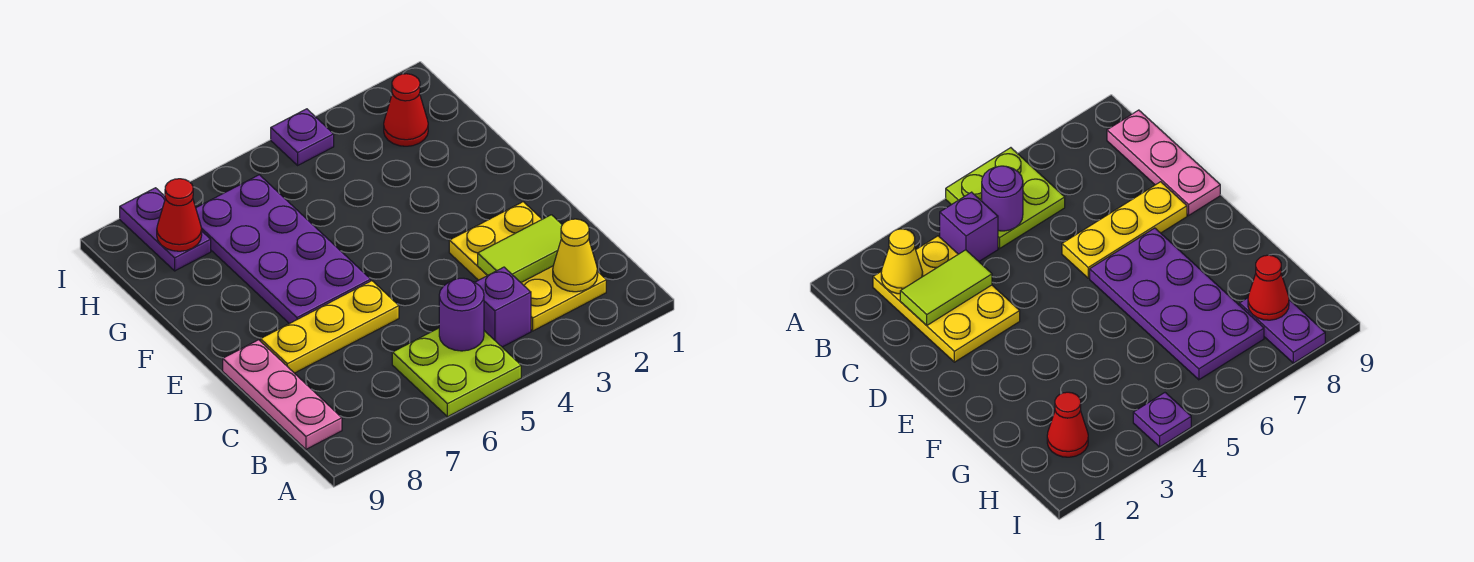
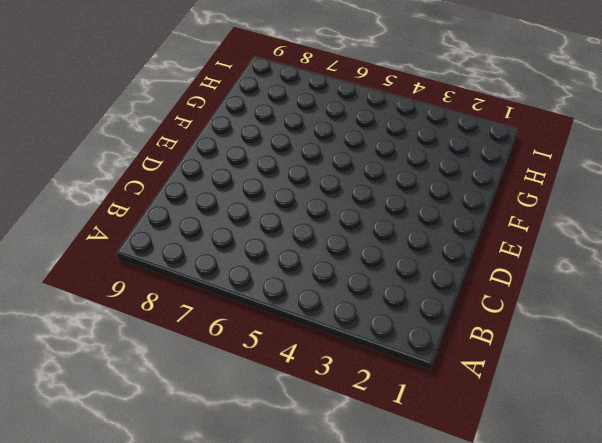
none -> lime plate A5:B6 level 1
none -> yellow plate B2:D3 level 1
none -> purple brick B4 level 1

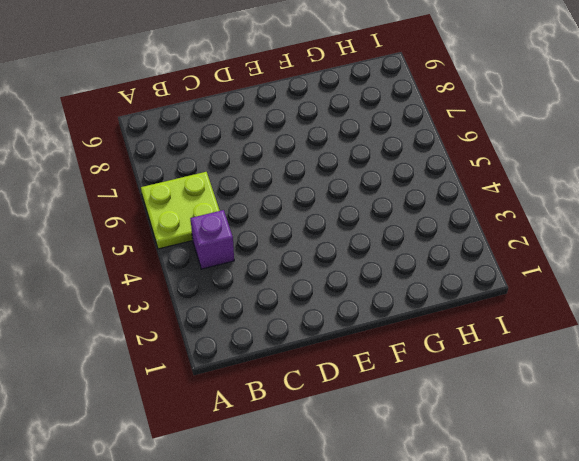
none -> yellow plate B2:D3 level 1
none -> pink plate B9:D9 level 1
none -> yellow plate D6:D8 level 1

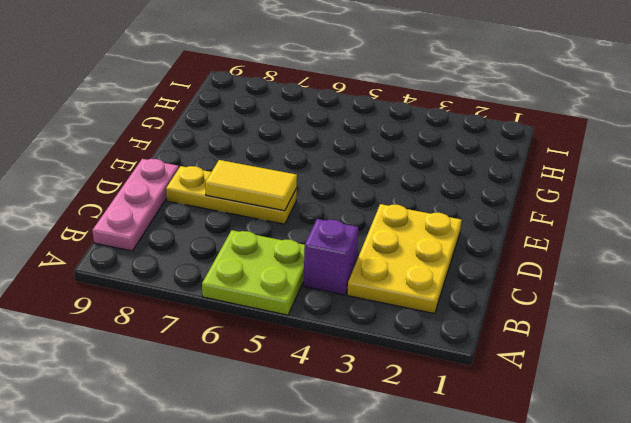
yellow tile D6:D7 level 2 -> none
none -> purple plate E6:H7 level 1
none -> red cone H2 level 1
none -> purple plate H8:I8 level 1

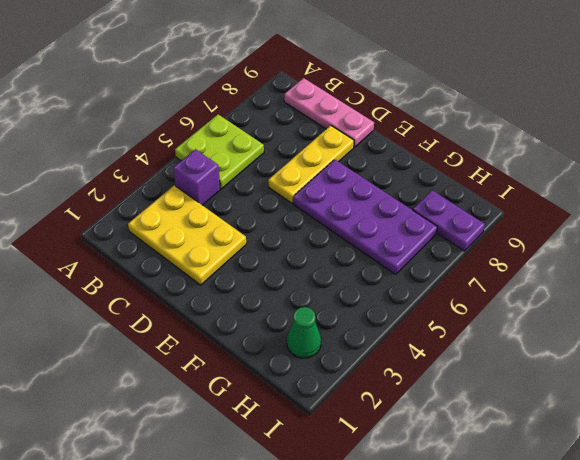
green cone H2 level 1 -> red cone H2 level 1
none -> purple plate I4 level 1
none -> yellow cone B2 level 2
none -> purple round brick B5 level 2

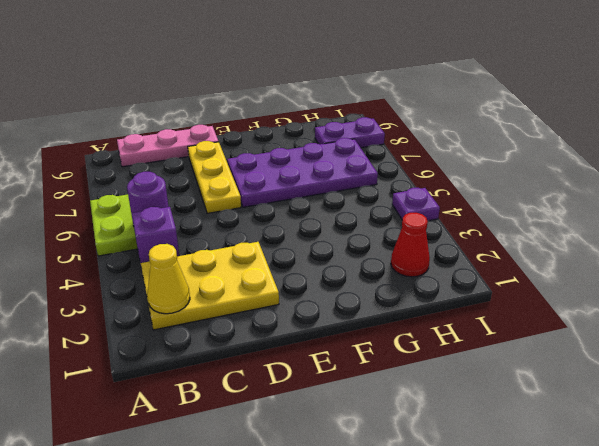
none -> lime tile C2:C3 level 2
none -> red cone H8 level 2

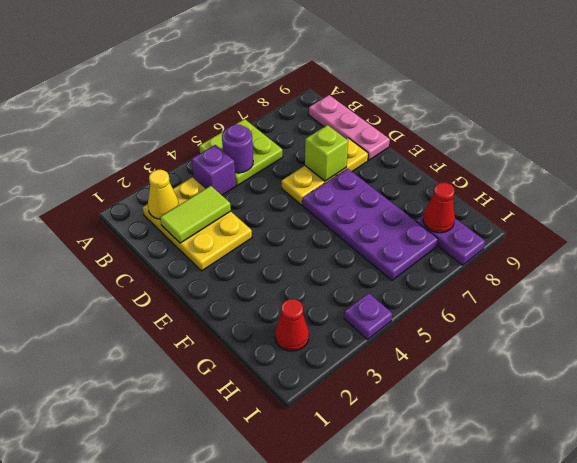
lime brick D7 level 2 -> none

